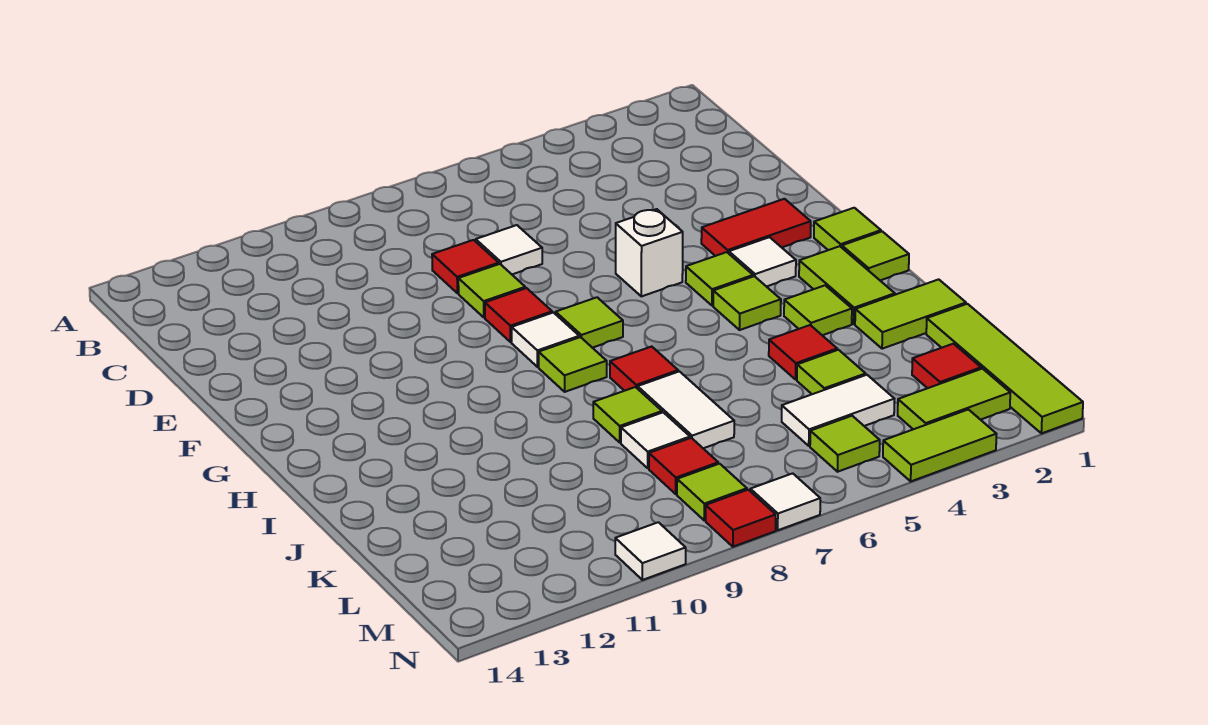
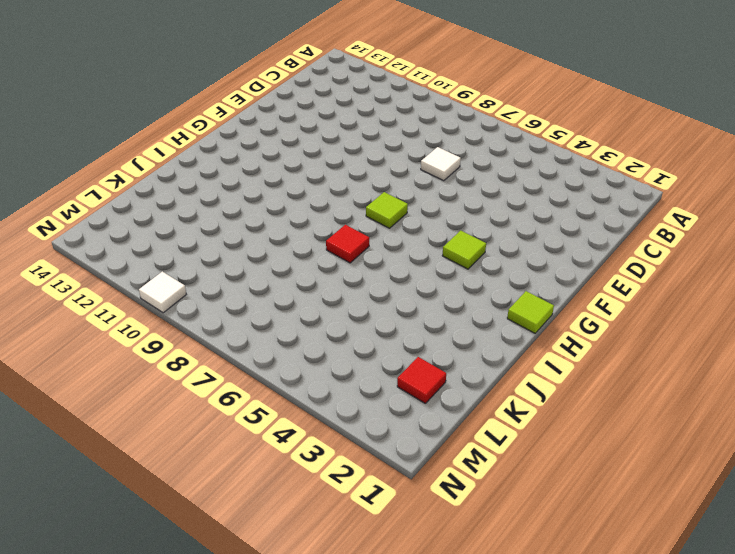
none -> red tile D8 level 1
none -> lime tile E8 level 1
none -> red tile F2:F3 level 1
none -> white brick F5 level 1

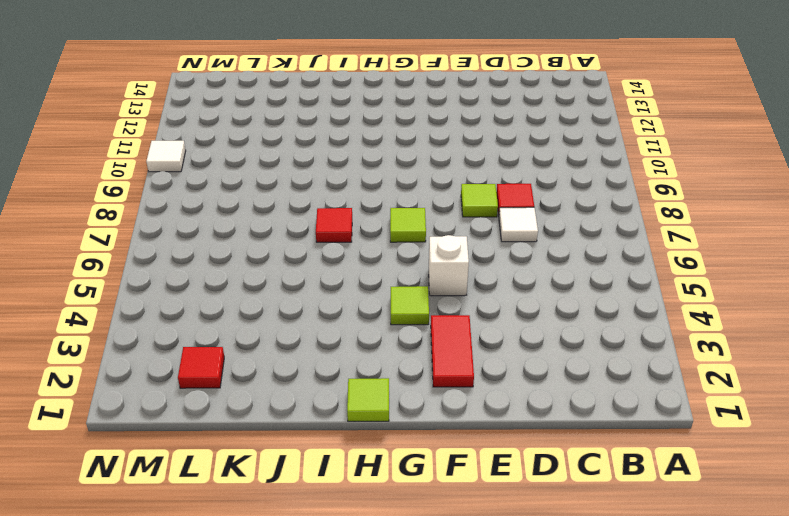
none -> red tile F8 level 1
none -> lime tile G1 level 1
none -> white tile G3 level 1
none -> white tile G8 level 1

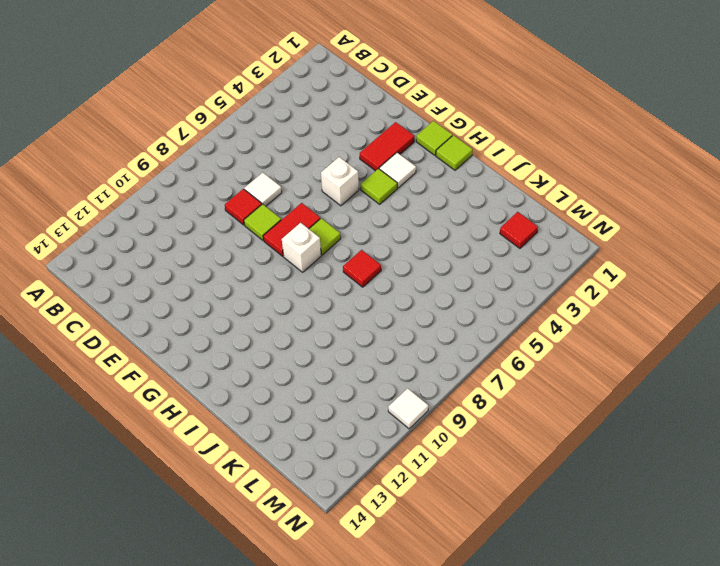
red tile F7:F8 level 1 -> red tile F8 level 1
white brick G8 level 1 -> white tile G8 level 1
none -> lime tile H2:I2 level 1
none -> lime tile H4 level 1
none -> lime tile H8 level 1
none -> lime tile I3 level 1

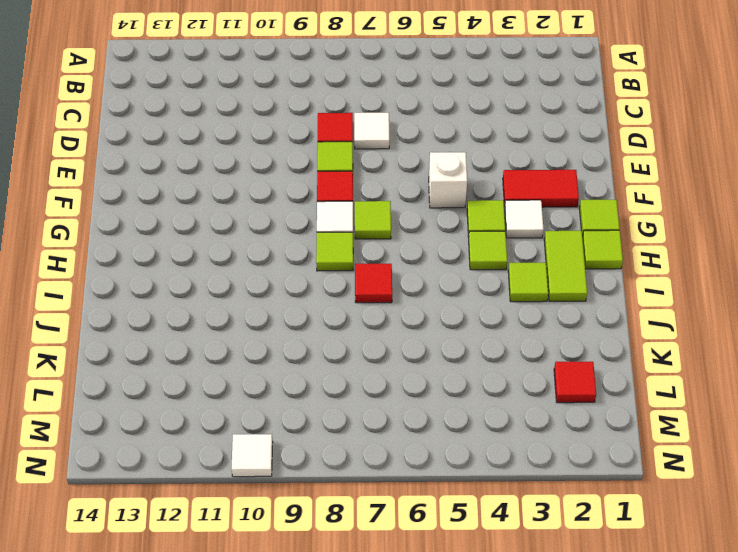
none -> lime tile J1:J2 level 1
none -> red tile J4 level 1
none -> white tile J7:K7 level 1
none -> lime tile J8 level 1

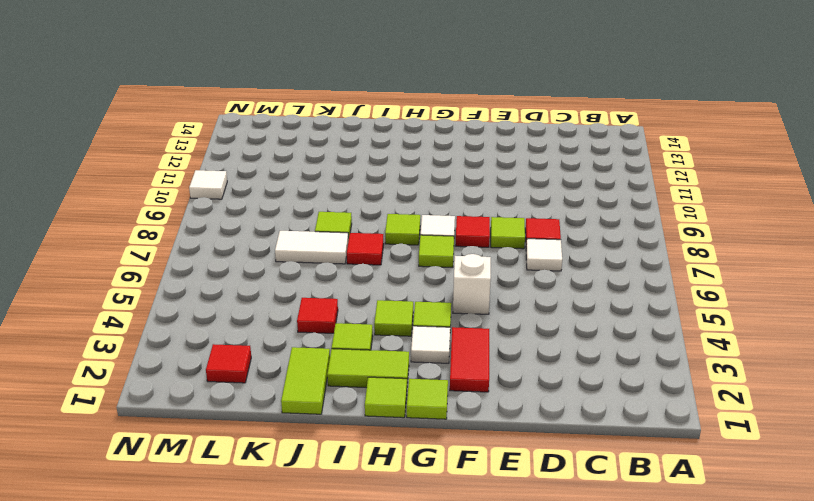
none -> lime tile K1:N1 level 1
none -> lime tile K4 level 1
none -> white tile K8 level 1
none -> white tile L4:L5 level 1

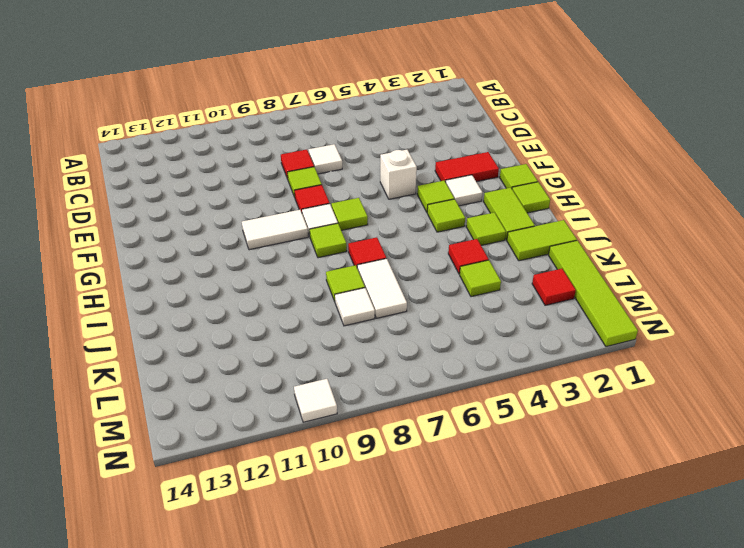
white tile G9:G10 level 1 -> white tile L4:L5 level 1
none -> red tile L8 level 1
none -> lime tile M2:M3 level 1
none -> lime tile M5 level 1
none -> lime tile M8 level 1

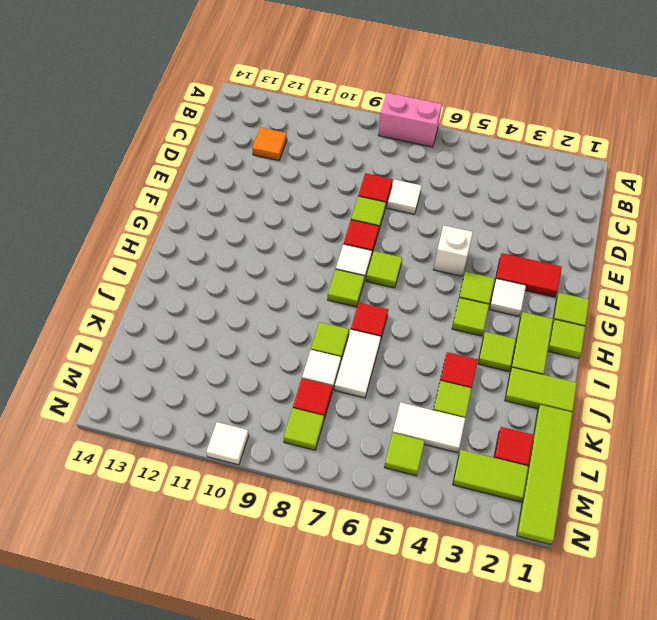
pink brick A7:A8 level 1 -> none
orange tile C12 level 1 -> none
none -> lime tile N3:N4 level 1
none -> white tile N7 level 1
none -> red tile N8 level 1

